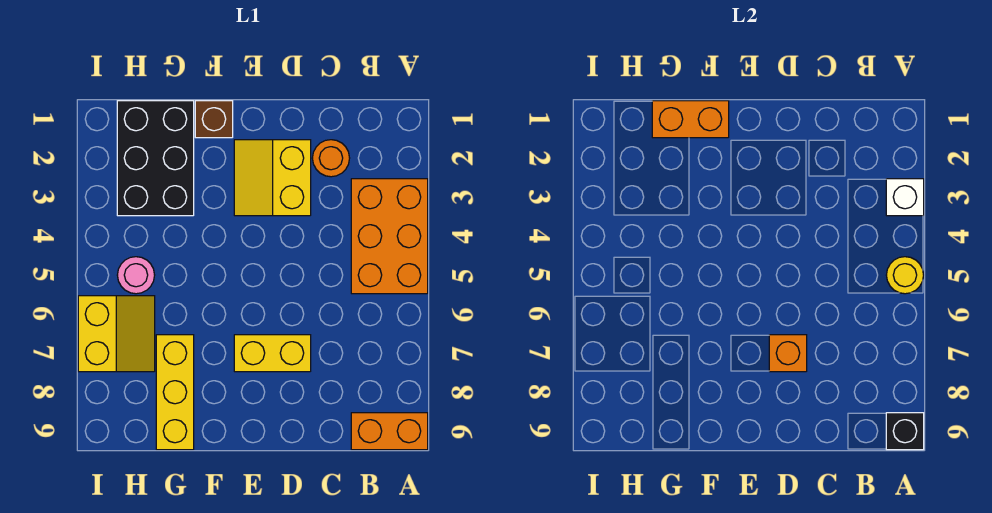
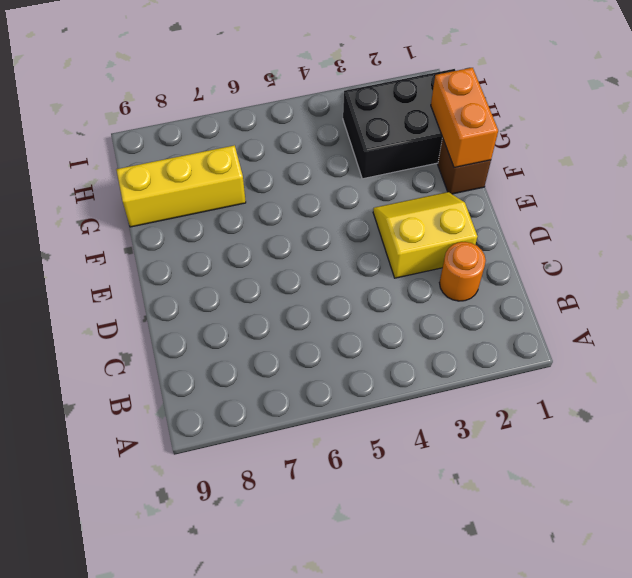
none -> orange brick A3:B5 level 1
none -> orange brick A9:B9 level 1
none -> yellow brick D7:E7 level 1

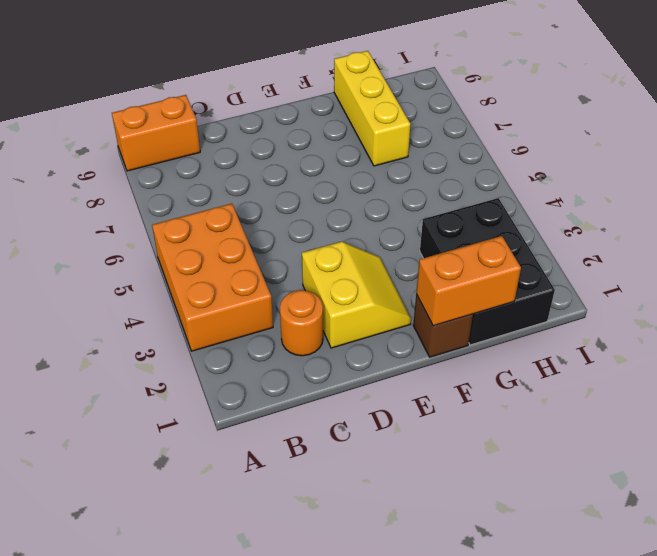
none -> yellow brick D7:E7 level 1
none -> pink round brick H5 level 1
none -> yellow slope H6:I7 level 1 top I

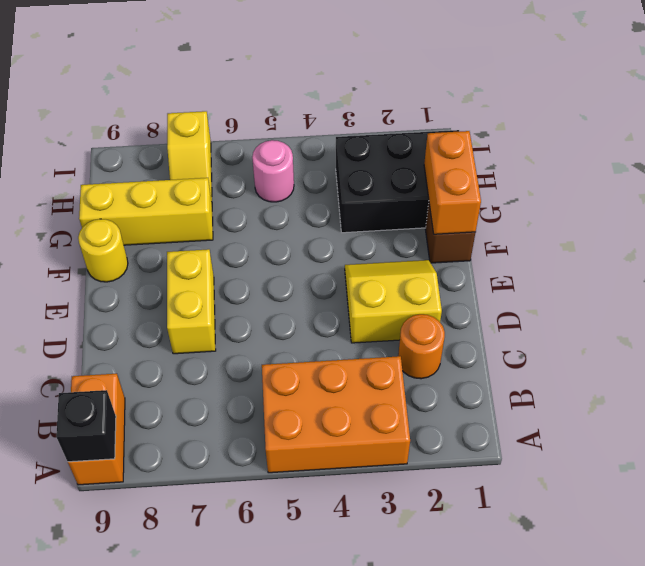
yellow round brick F9 level 1 -> yellow round brick A5 level 2
yellow slope H7:I7 level 1 top I -> yellow slope H6:I7 level 1 top I
none -> white brick A3 level 2
none -> orange brick D7 level 2

